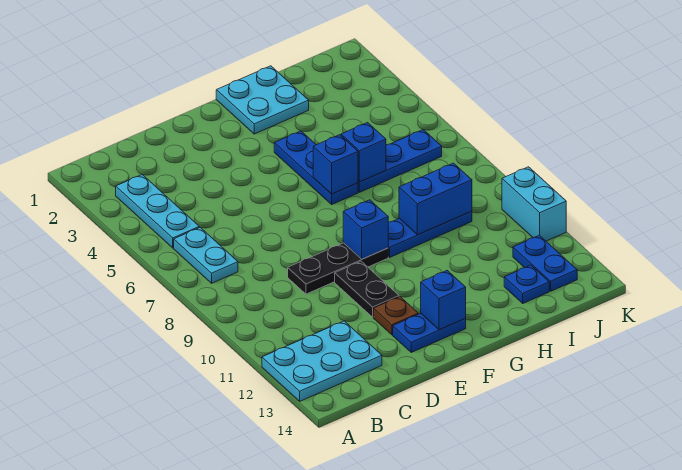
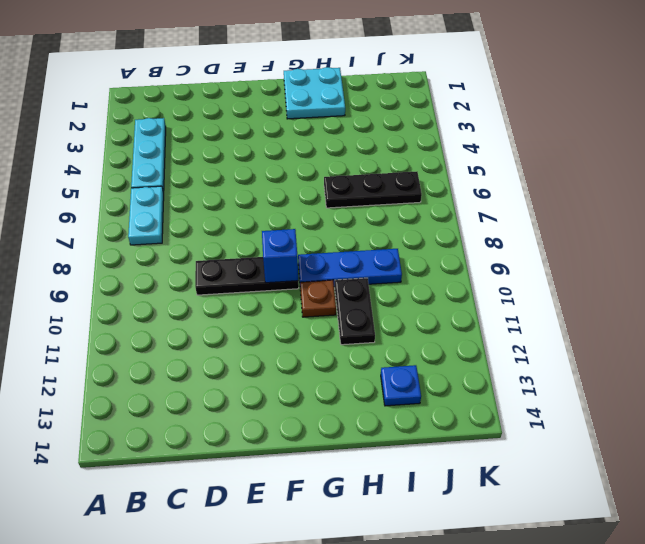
brown plate G10 level 1 -> brown plate E12 level 1
black plate H6:J6 level 1 -> blue plate H6:J6 level 1
black plate H10:H11 level 1 -> black plate E10:E11 level 1
none -> cyan plate A12:C13 level 1
none -> blue plate E13:F13 level 1
none -> blue plate G4:G6 level 1

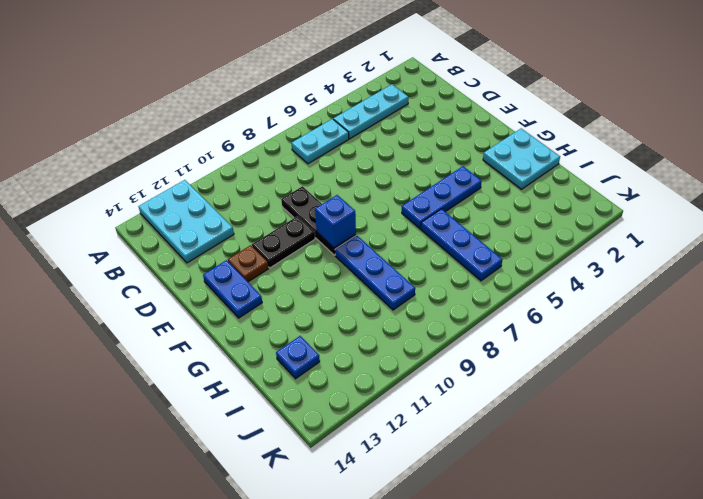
none -> blue plate J12:J13 level 1
none -> cyan brick K10:K11 level 1
none -> blue brick F13 level 2

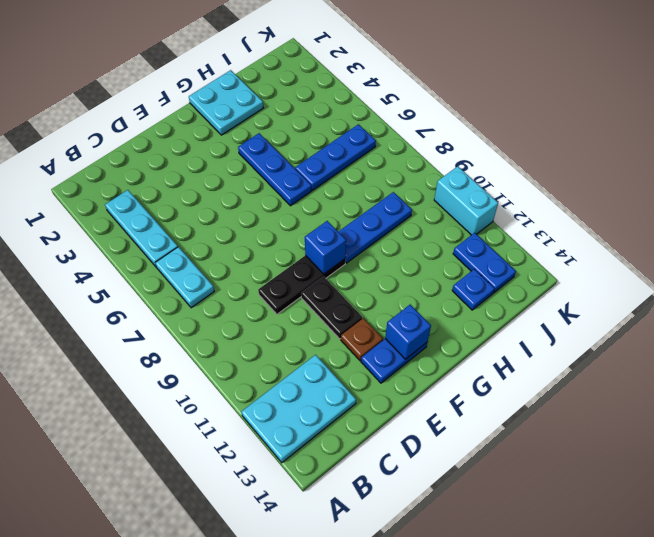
none -> blue brick G6 level 2
none -> blue brick H6 level 2
none -> blue brick H9:I9 level 2

